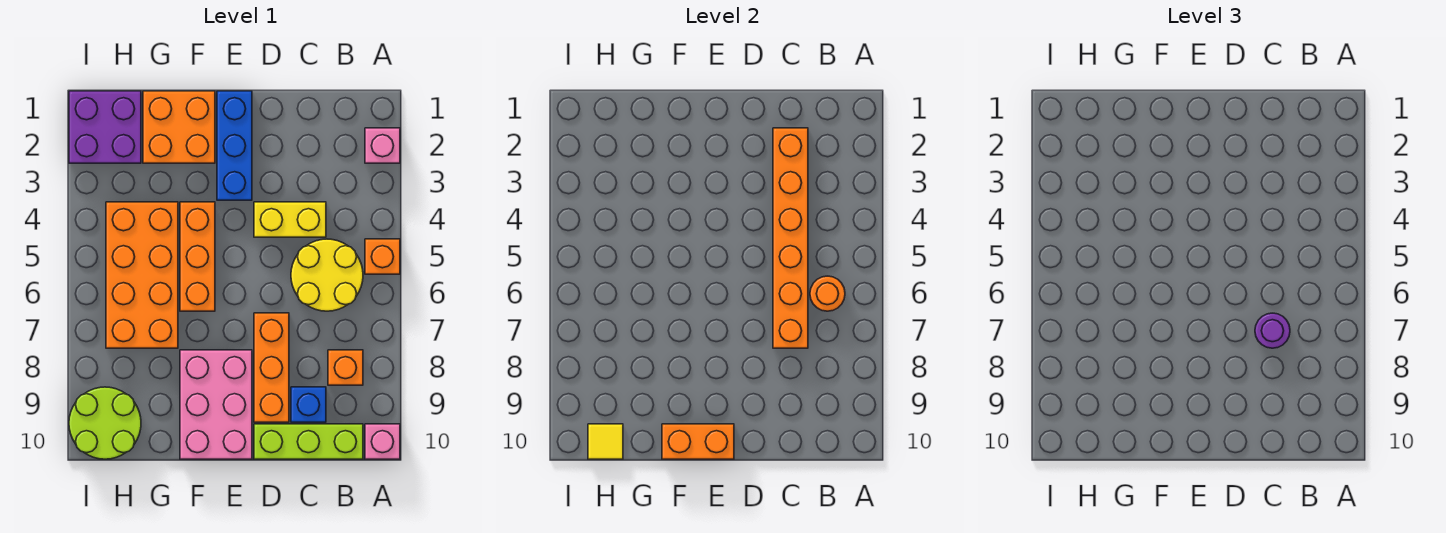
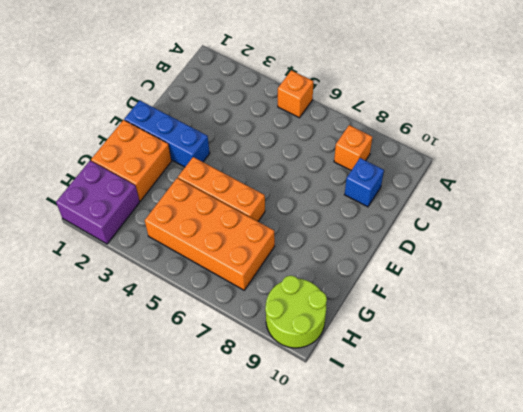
none -> pink brick A2 level 1
none -> pink brick A10 level 1
none -> yellow round brick B5:C6 level 1

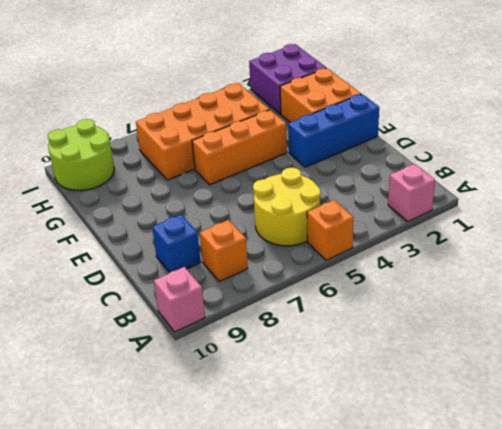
none -> lime brick B10:D10 level 1
none -> yellow brick C4:D4 level 1
none -> orange brick D7:D9 level 1

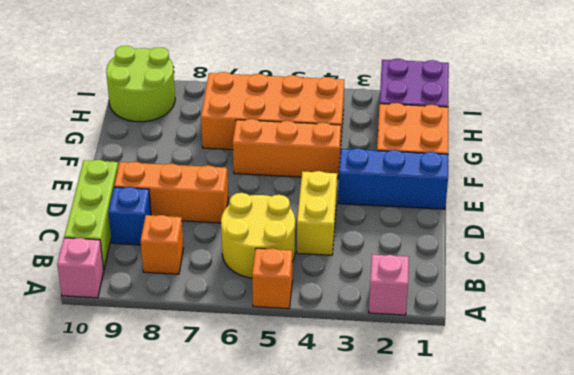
none -> pink brick E8:F10 level 1
none -> orange round brick B6 level 2
none -> orange brick C2:C7 level 2

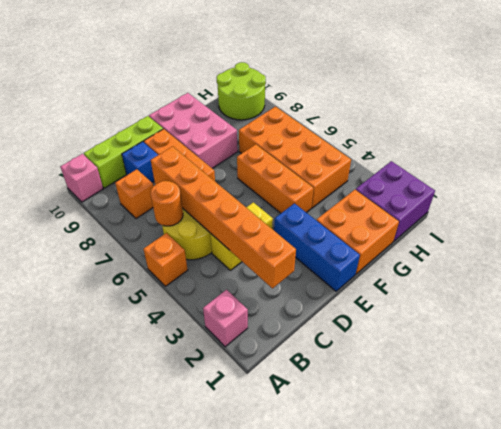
none -> orange brick E10:F10 level 2
none -> yellow tile H10 level 2
none -> purple round brick C7 level 3

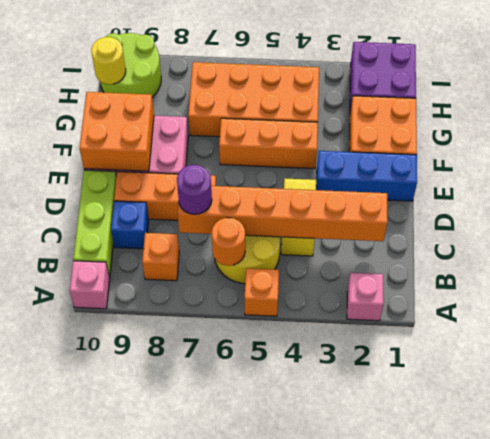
orange brick E9:F10 level 2 -> orange brick E10:F10 level 2
yellow round brick H10 level 2 -> yellow tile H10 level 2

